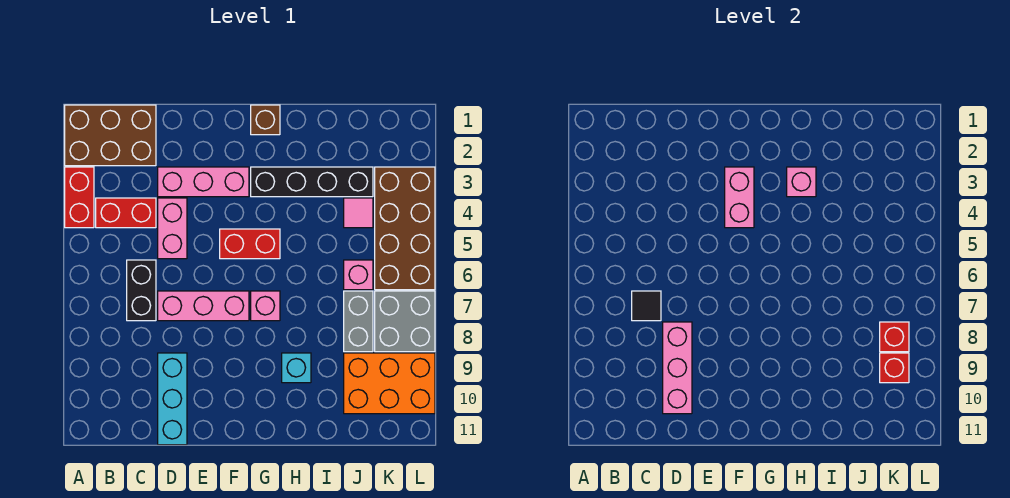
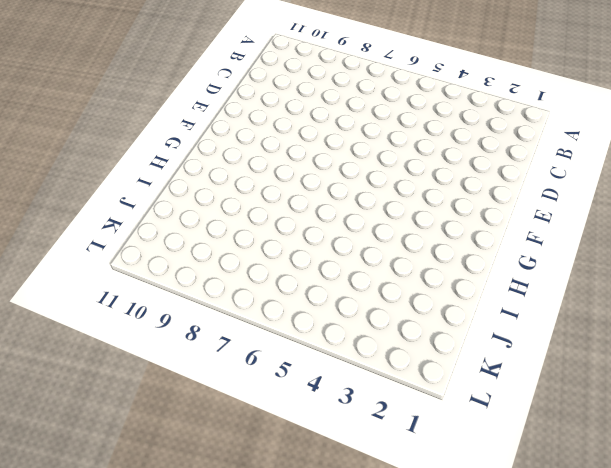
none -> brown brick A1:C2 level 1
none -> red brick A3:A4 level 1
none -> red brick B4:C4 level 1

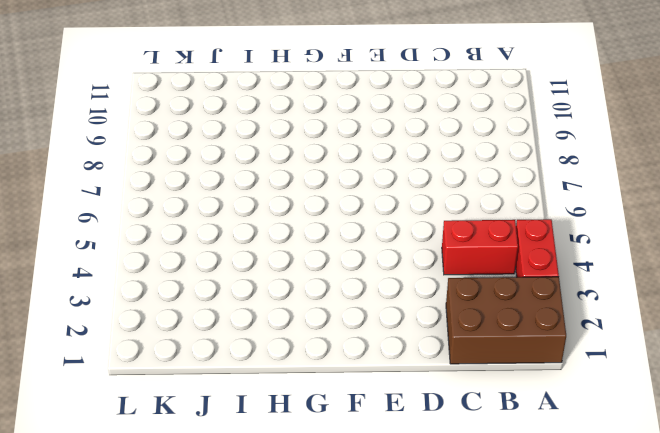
none -> black brick C6:C7 level 1
none -> pink brick D3:F3 level 1
none -> pink brick D4:D5 level 1

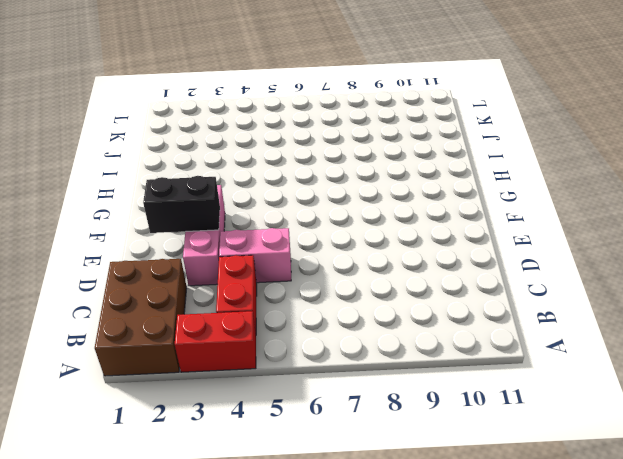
black brick E2:E3 level 2 -> black brick C6:C7 level 1
none -> pink brick D7:F7 level 1
none -> cyan brick D9:D11 level 1
none -> red brick F5:G5 level 1

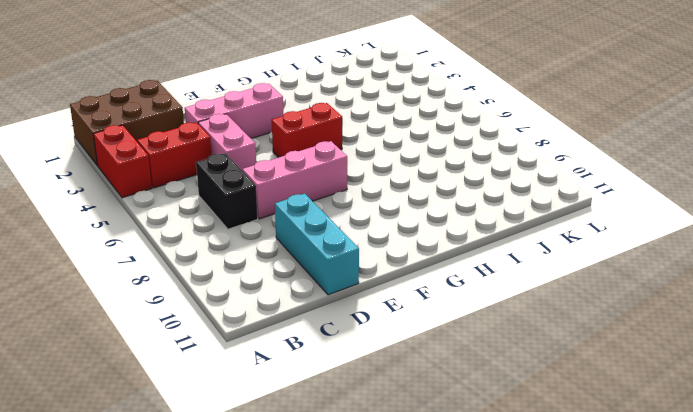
none -> brown brick G1 level 1
none -> black brick G3:J3 level 1
none -> pink brick G7 level 1

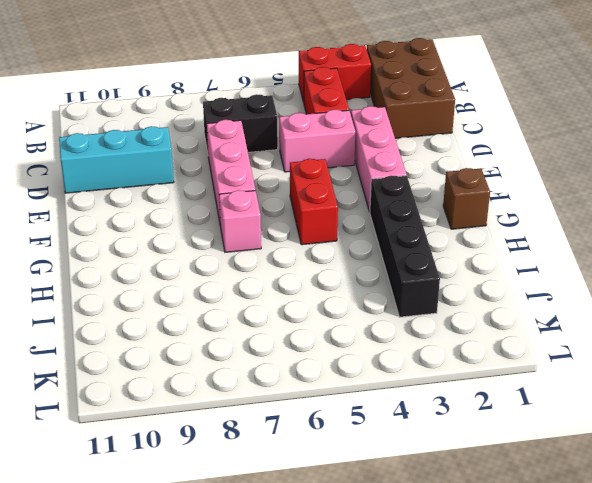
none -> cyan brick H9 level 1
none -> pink tile J4 level 1
none -> pink brick J6 level 1

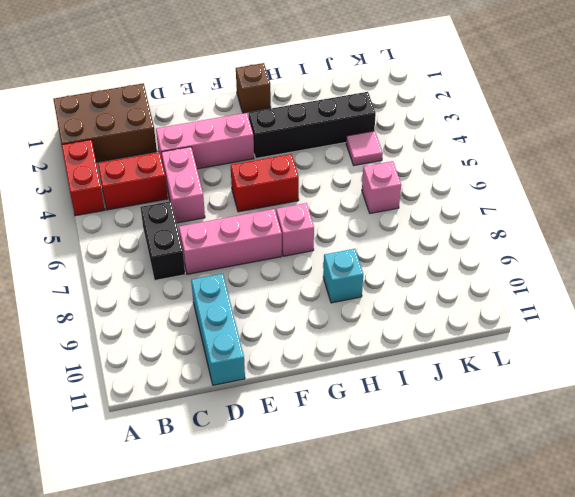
none -> grey brick J7:J8 level 1
none -> orange brick J9:L10 level 1
none -> brown brick K3:L6 level 1

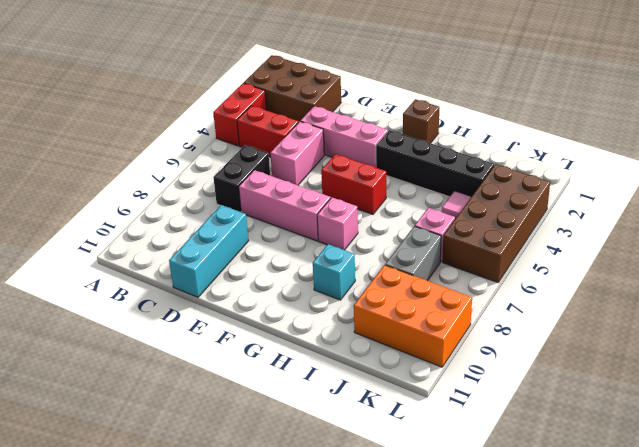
none -> grey brick K7:L8 level 1
none -> black tile C7 level 2
none -> pink brick D8:D10 level 2

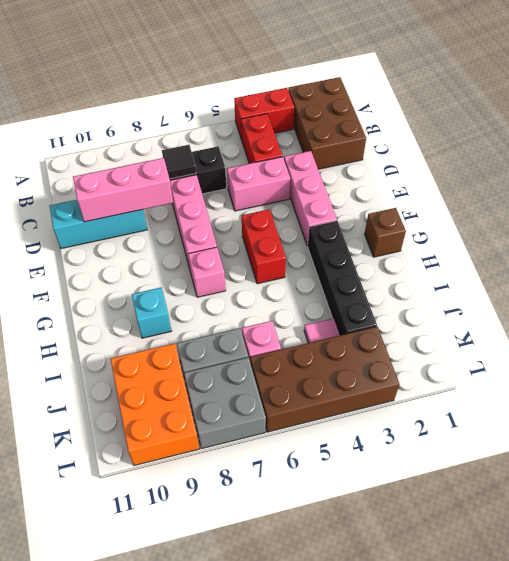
none -> pink brick F3:F4 level 2
none -> pink brick H3 level 2
none -> red brick K8 level 2

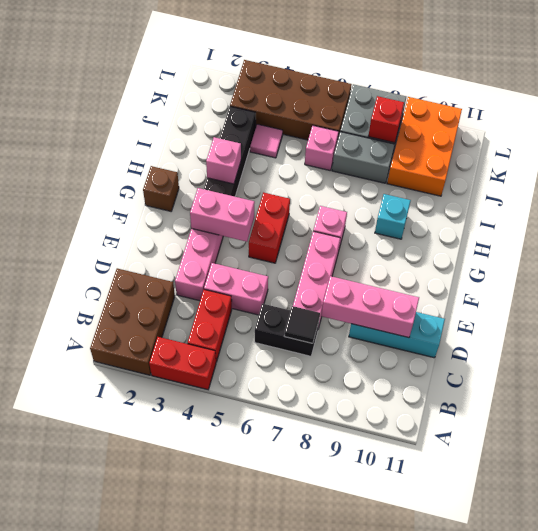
none -> red brick K9 level 2

